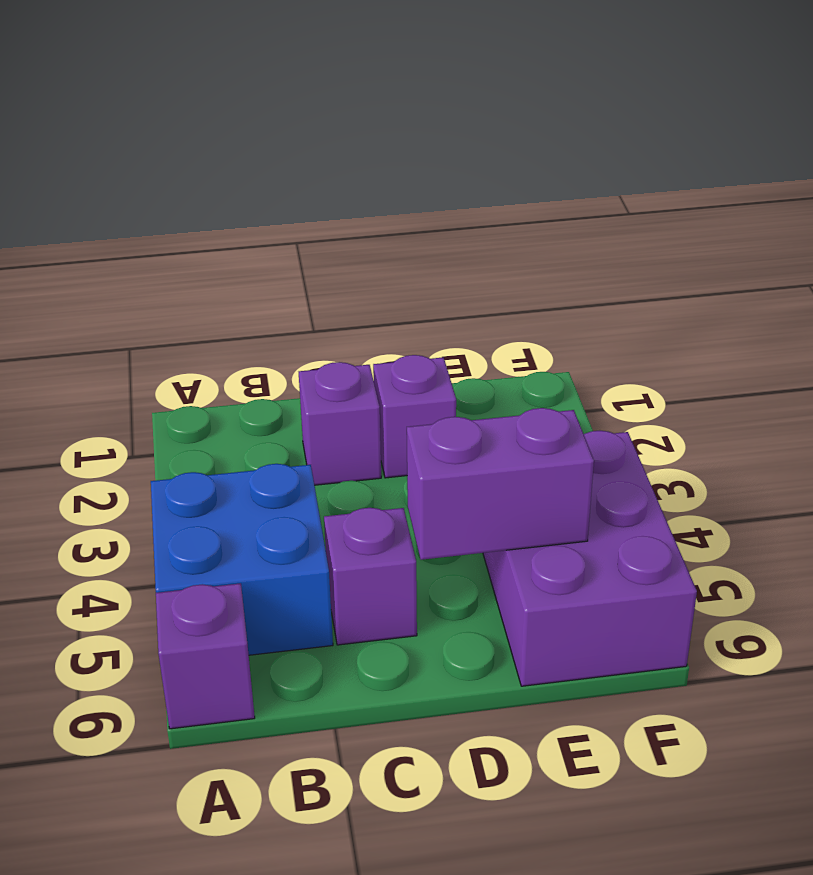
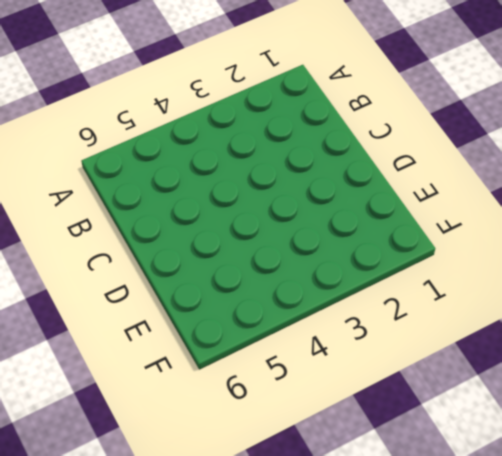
none -> blue brick A4:B5 level 1
none -> purple brick A6 level 1

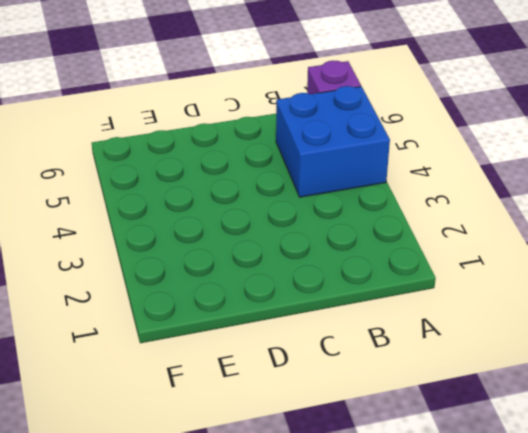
none -> purple brick C2 level 1
none -> purple brick C5 level 1

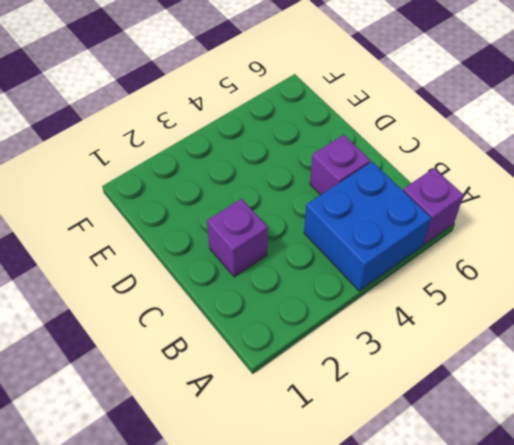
none -> purple brick D2 level 1
none -> purple brick E4:F6 level 1

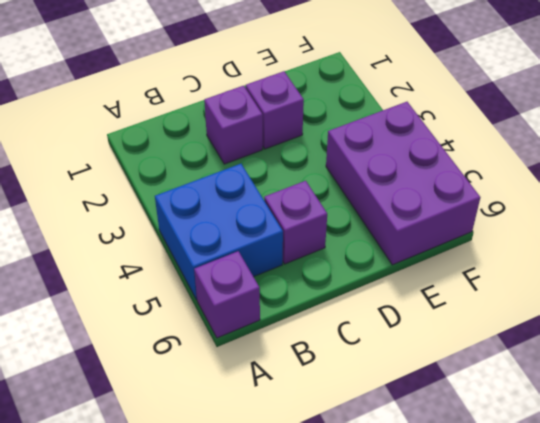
none -> purple brick D5:E5 level 2

